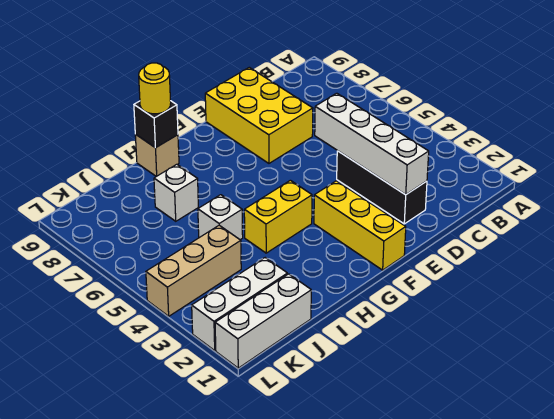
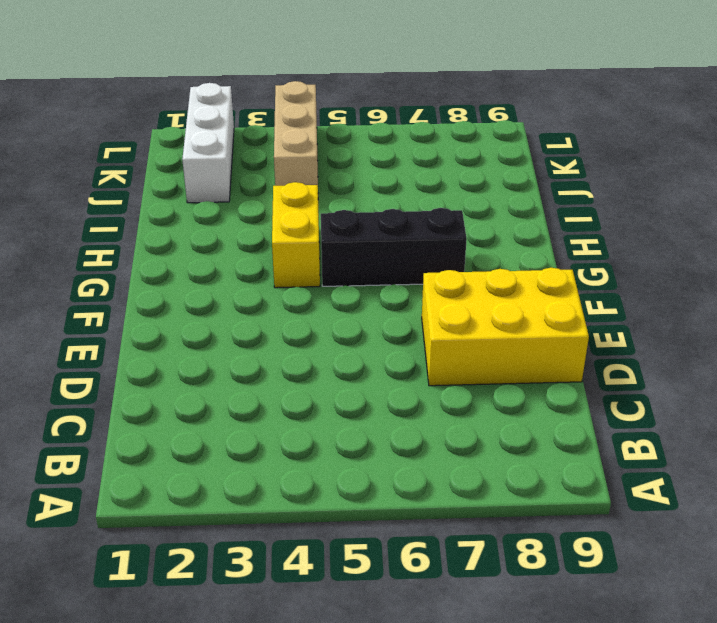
black brick G5:G7 level 1 -> black brick D2:D4 level 1
none -> yellow brick F1:F3 level 1
none -> tan brick H9 level 1
none -> white brick I5 level 1

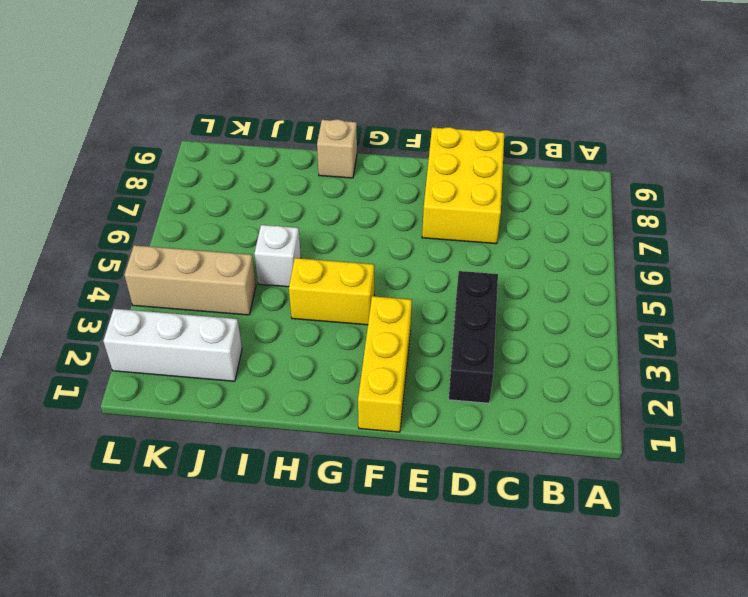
none -> white brick I7 level 1
none -> white brick J1:L1 level 1
none -> white brick D2:D5 level 2

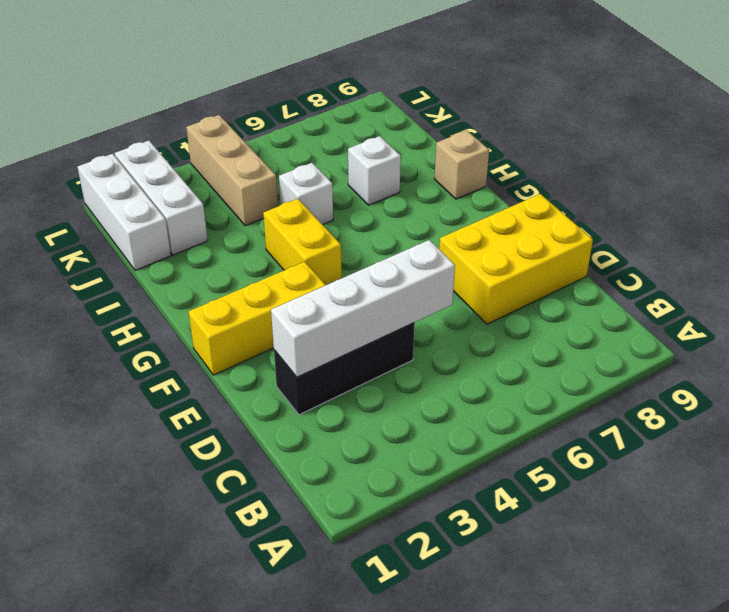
none -> black brick H9 level 2
none -> yellow round brick H9 level 3

